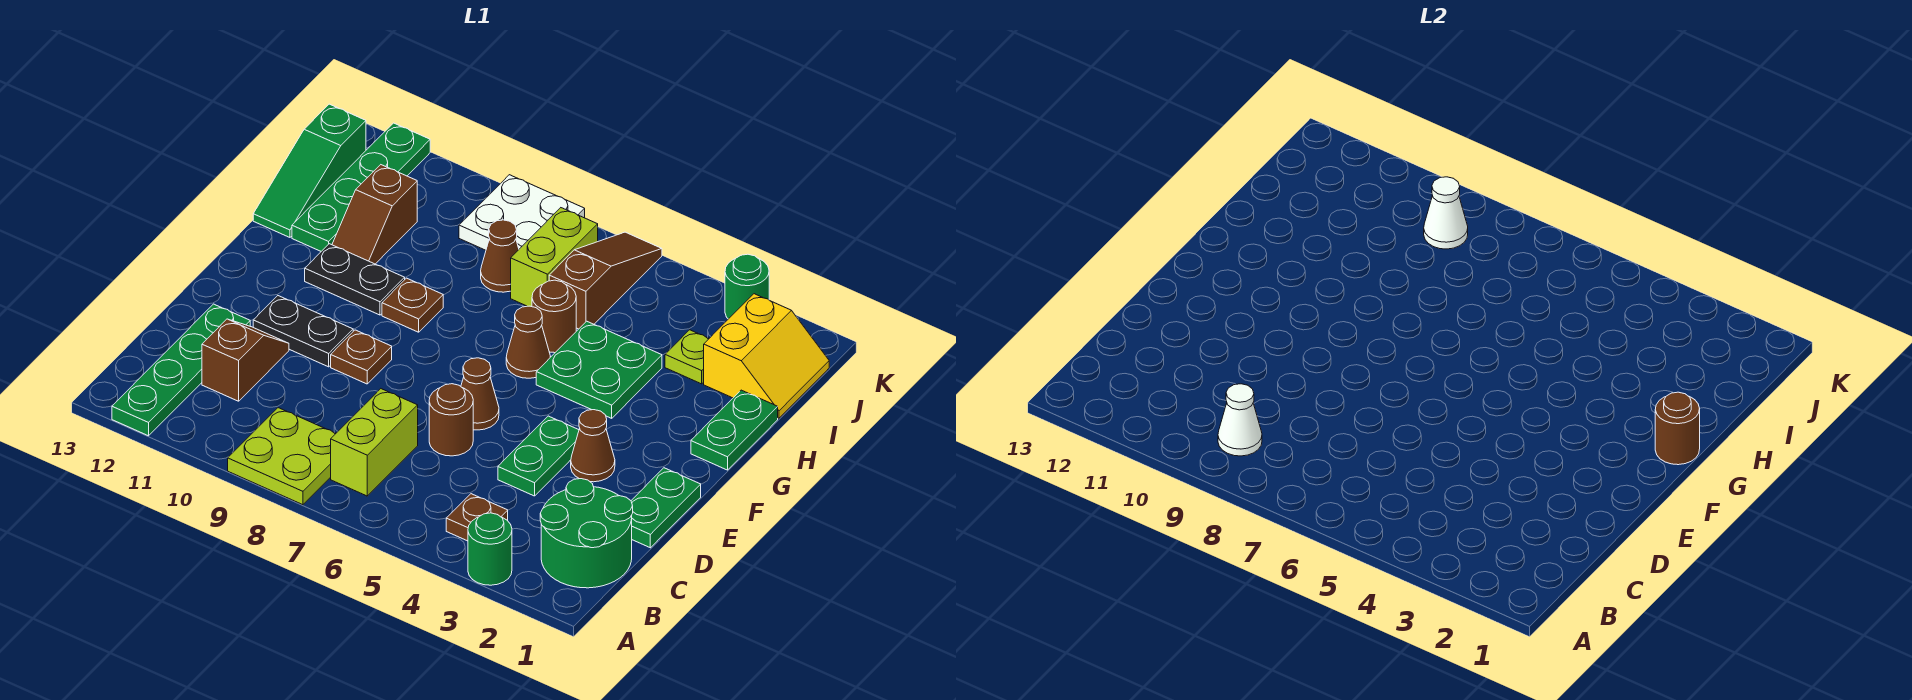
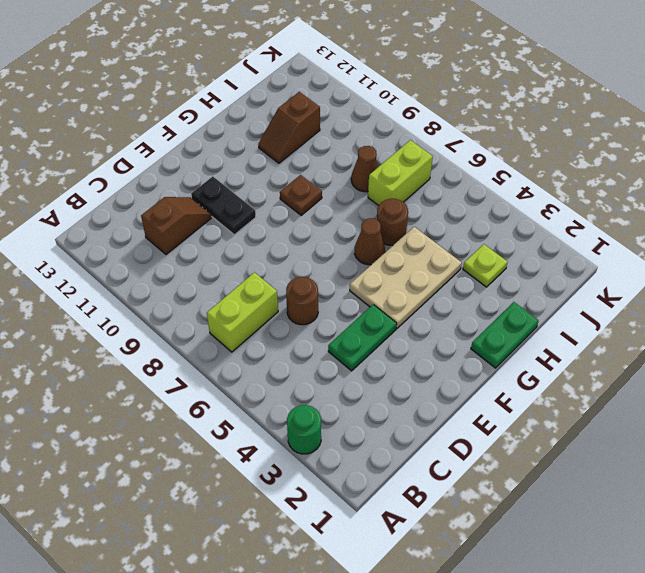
tan plate F4:H5 level 1 -> green plate G4:H5 level 1
none -> lime plate A8:B9 level 1
none -> green plate A12:D12 level 1
none -> green round brick B1:C2 level 1
none -> brown plate B4 level 1

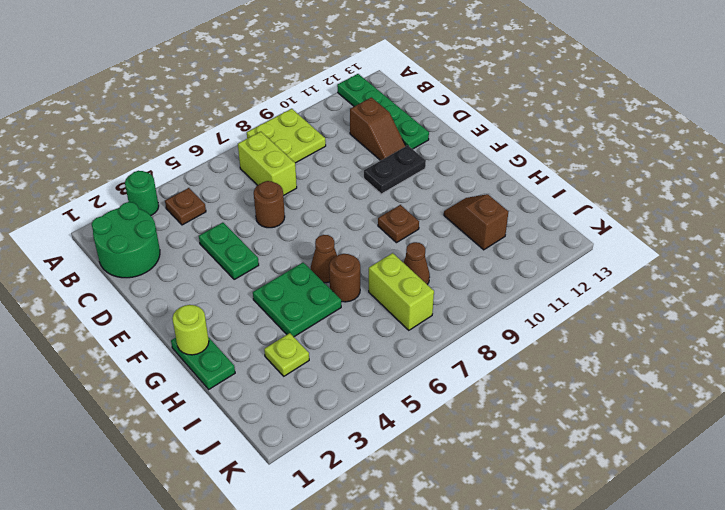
lime round brick G1 level 2 -> brown round brick G1 level 2
none -> green plate D1:E1 level 1
none -> brown cone E3 level 1
none -> brown cone E6 level 1
none -> brown plate E9 level 1

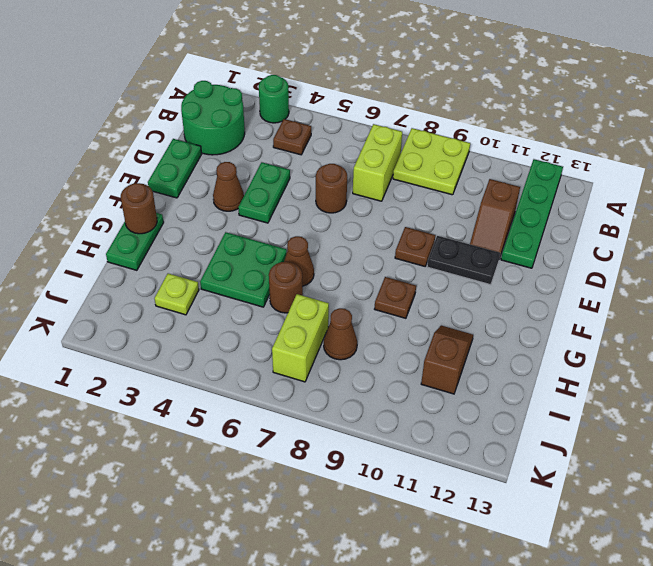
none -> brown cone E6 level 1
none -> black plate G10:G11 level 1
none -> green plate H12:K12 level 1
none -> green slope H13:J13 level 1 top J

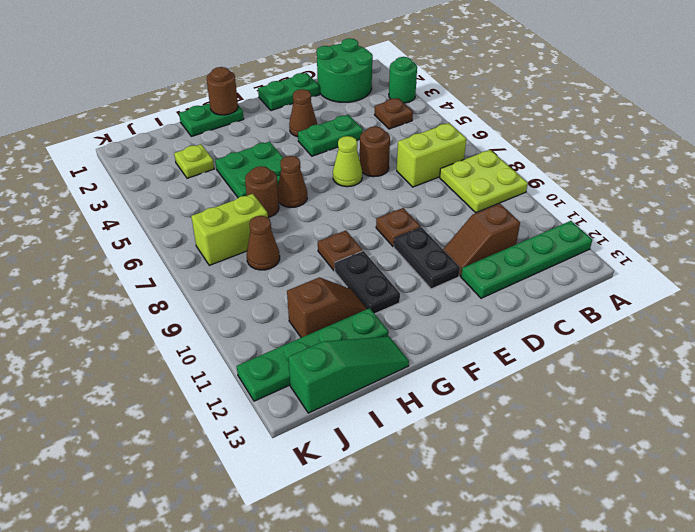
lime cone E6 level 1 -> brown cone E6 level 1
none -> yellow slope I1:J2 level 1 top 2
none -> brown slope I6:K6 level 1 top I
none -> white plate J8:K9 level 1
none -> green round brick K3 level 1

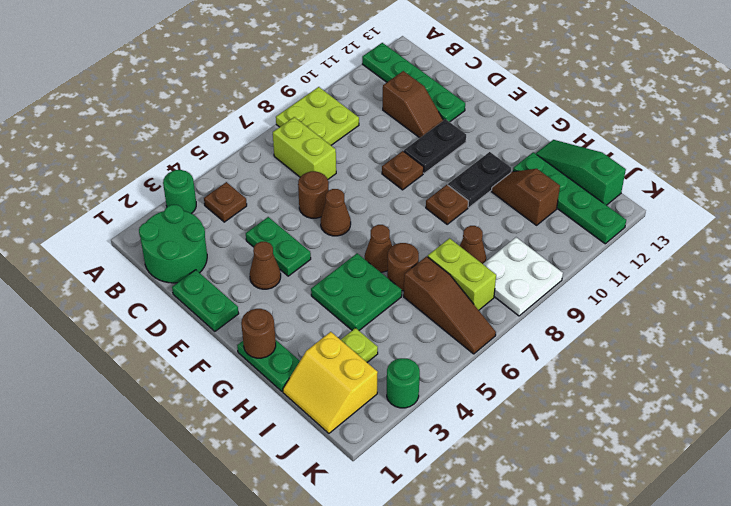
none -> white cone B9 level 2
none -> white cone J9 level 2

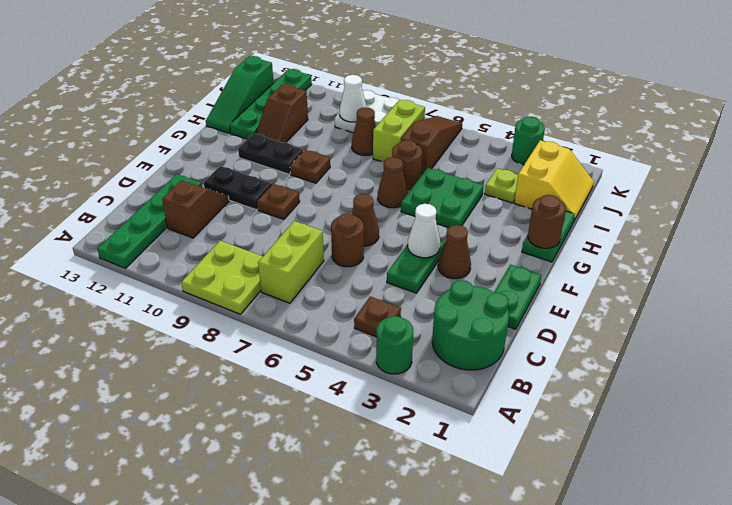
white cone E4 level 2 -> white cone B9 level 2

